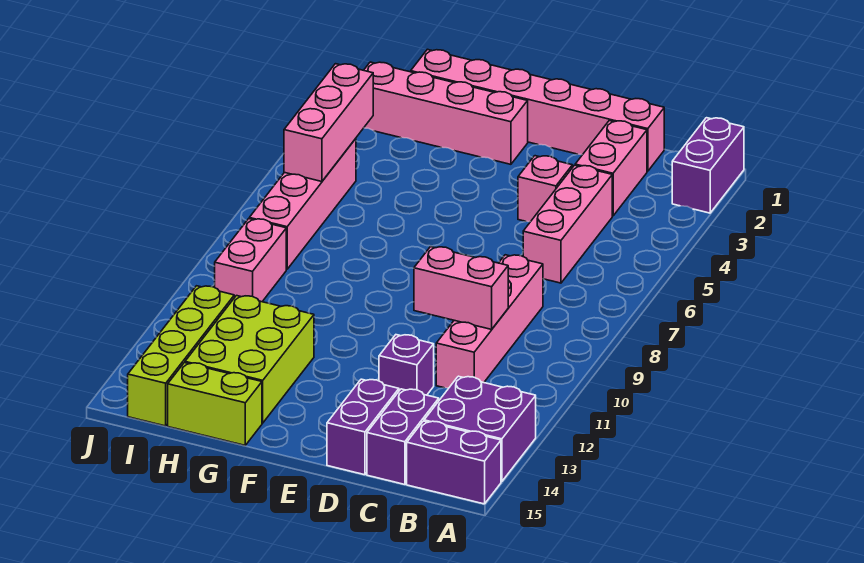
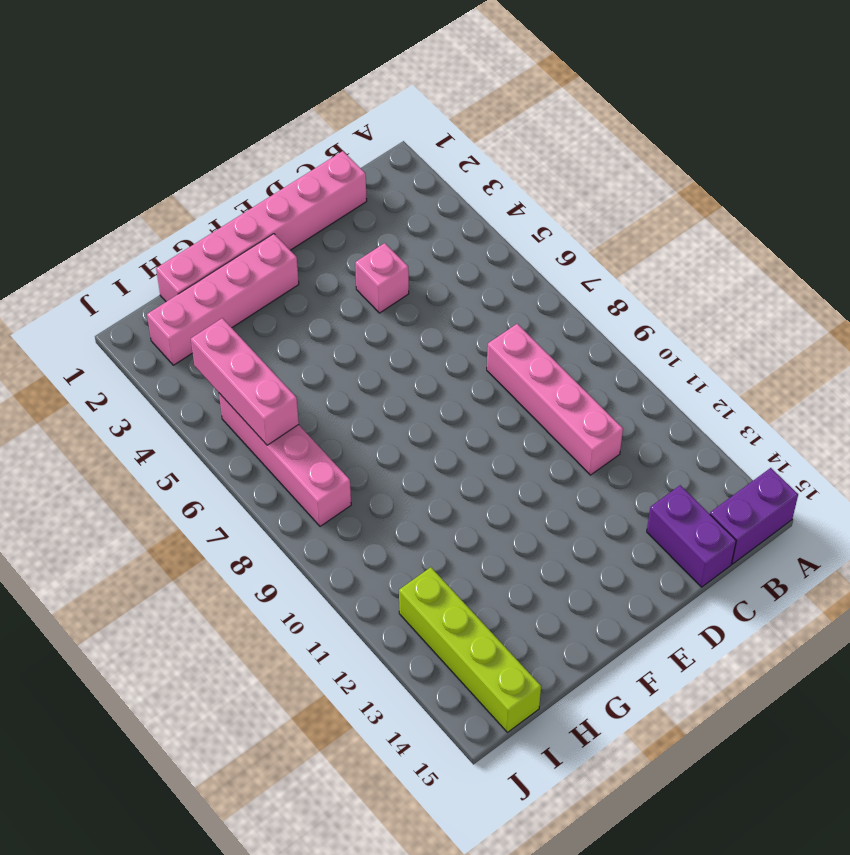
none -> purple brick A1:A2 level 1
none -> purple brick A13:B14 level 1
none -> pink brick C2:C3 level 1

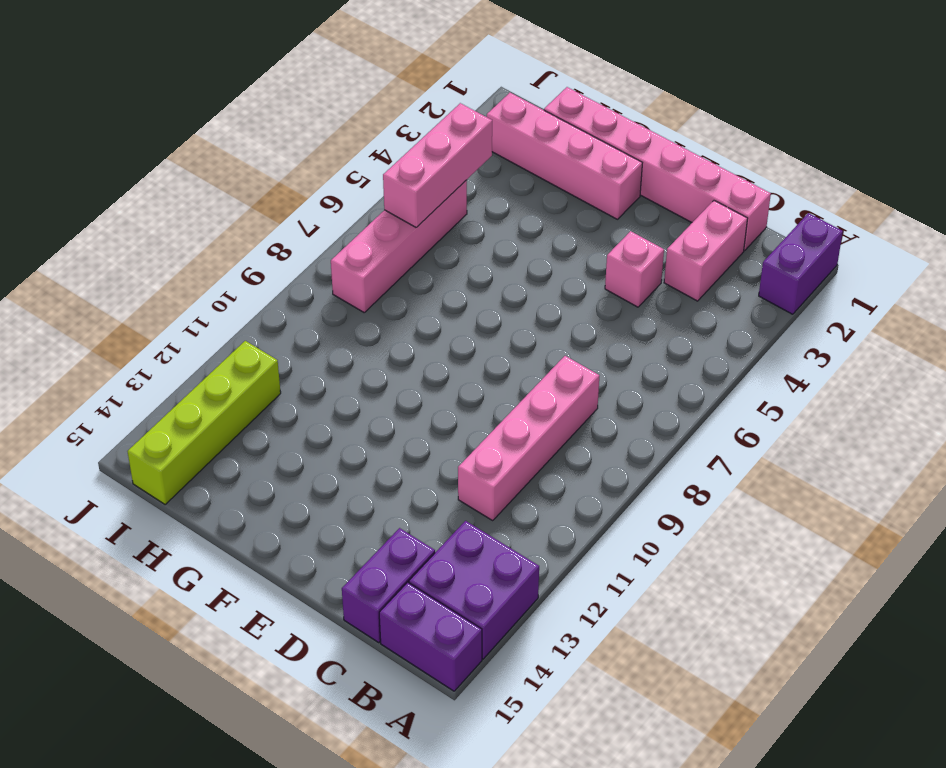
none -> pink brick C4:C6 level 1
none -> purple brick D12 level 1
none -> purple brick D14:D15 level 1

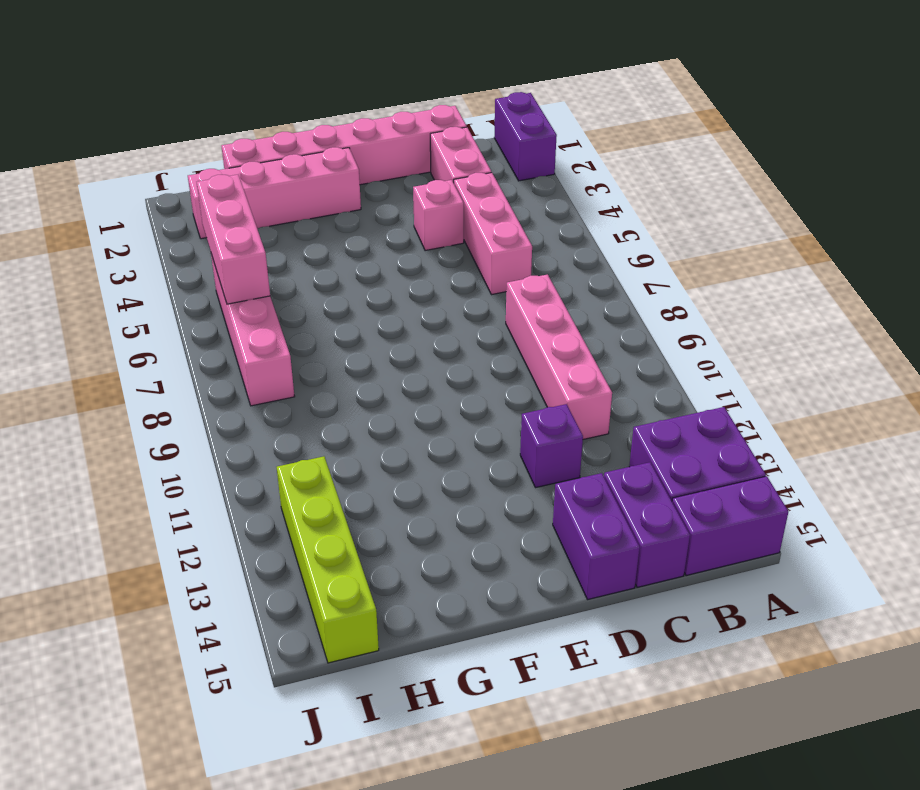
none -> lime brick G12:H14 level 1
none -> lime brick G15:H15 level 1
none -> pink brick I9:I10 level 1

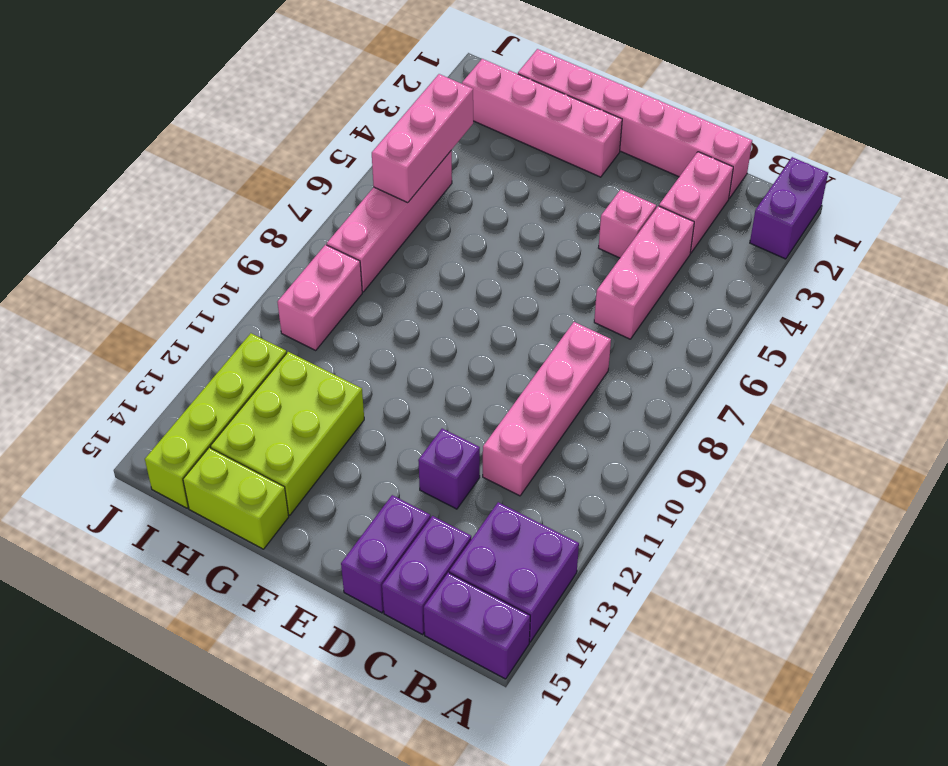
none -> pink brick C10:D10 level 2

